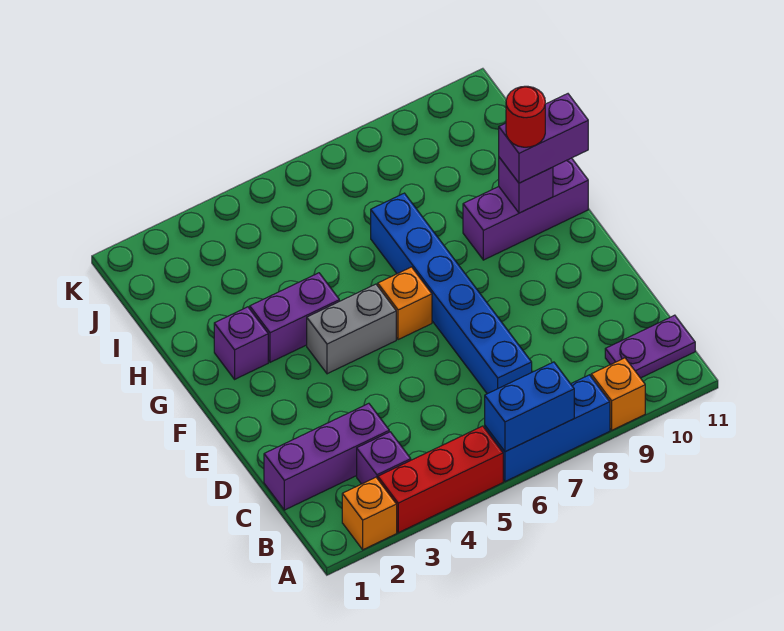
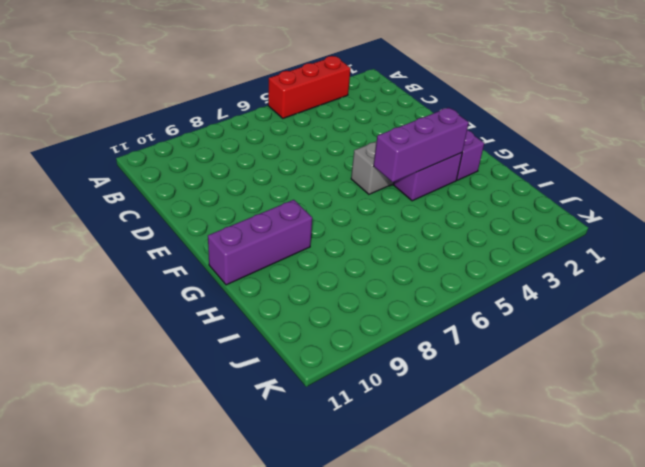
purple brick G3:G5 level 2 -> purple brick C1:C3 level 1
none -> orange brick A2 level 1
none -> blue brick A6:A8 level 1
none -> orange brick A9 level 1

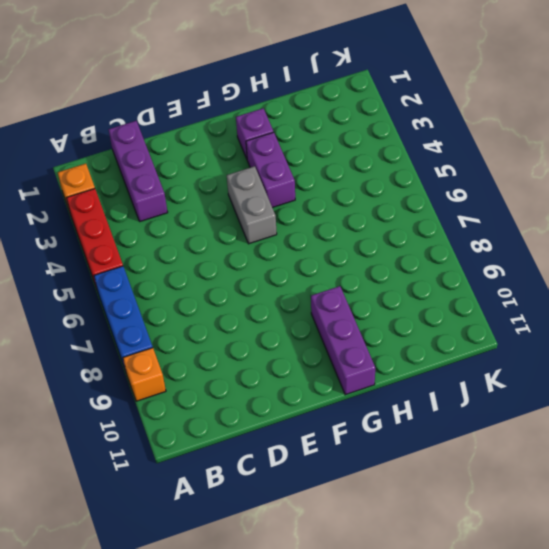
none -> purple brick B3 level 1
none -> purple plate B10:B11 level 1
none -> blue brick C7:H7 level 1

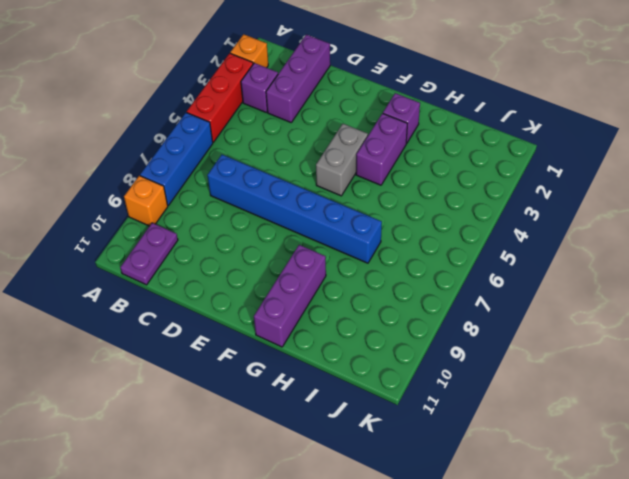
none -> orange brick F6 level 1
none -> blue brick A6:A7 level 2
none -> purple brick G10 level 2

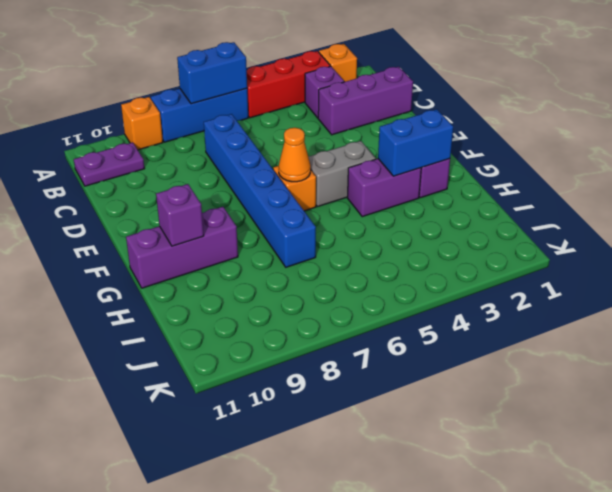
orange cone F6 level 2 -> none
blue brick G2:G3 level 2 -> none
none -> purple brick G10:G11 level 3
none -> red round brick G10 level 4

